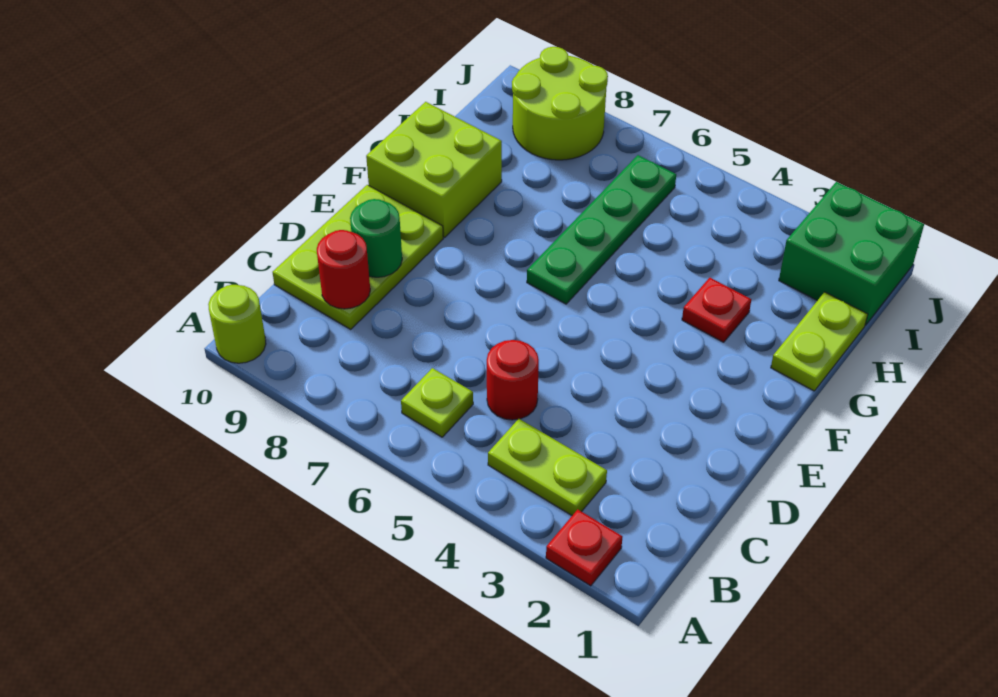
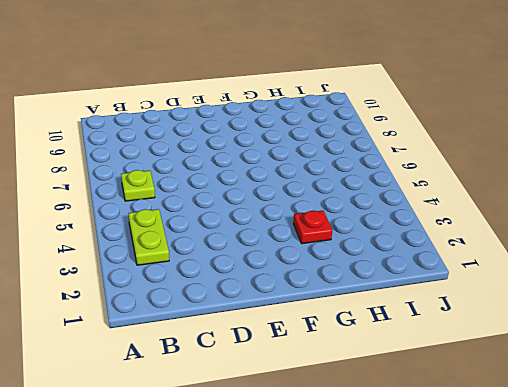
none -> red plate A2 level 1
none -> lime round brick A10 level 1
none -> red round brick C5 level 1

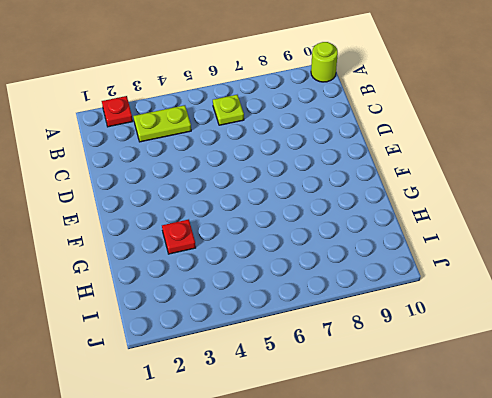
none -> red round brick C5 level 1
none -> lime plate C9:E10 level 1
none -> green plate F6:I6 level 1

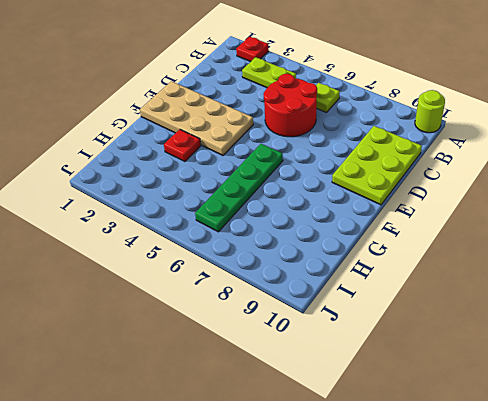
red round brick C5:D6 level 1 -> red round brick C5 level 1
tan plate E1:F4 level 1 -> none
none -> lime brick F9:G10 level 1
none -> lime plate G1:H1 level 1
none -> green brick I1:J2 level 1

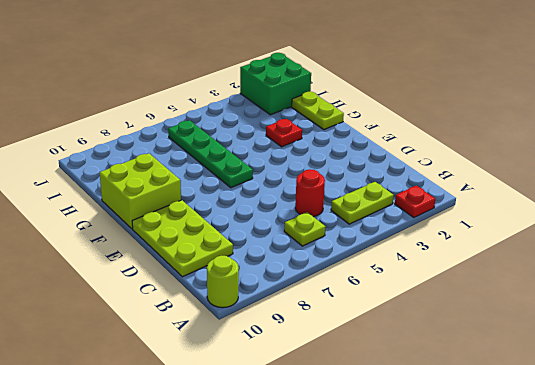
none -> lime round brick I8:J9 level 1
none -> red round brick C9 level 2
none -> green round brick D9 level 2

